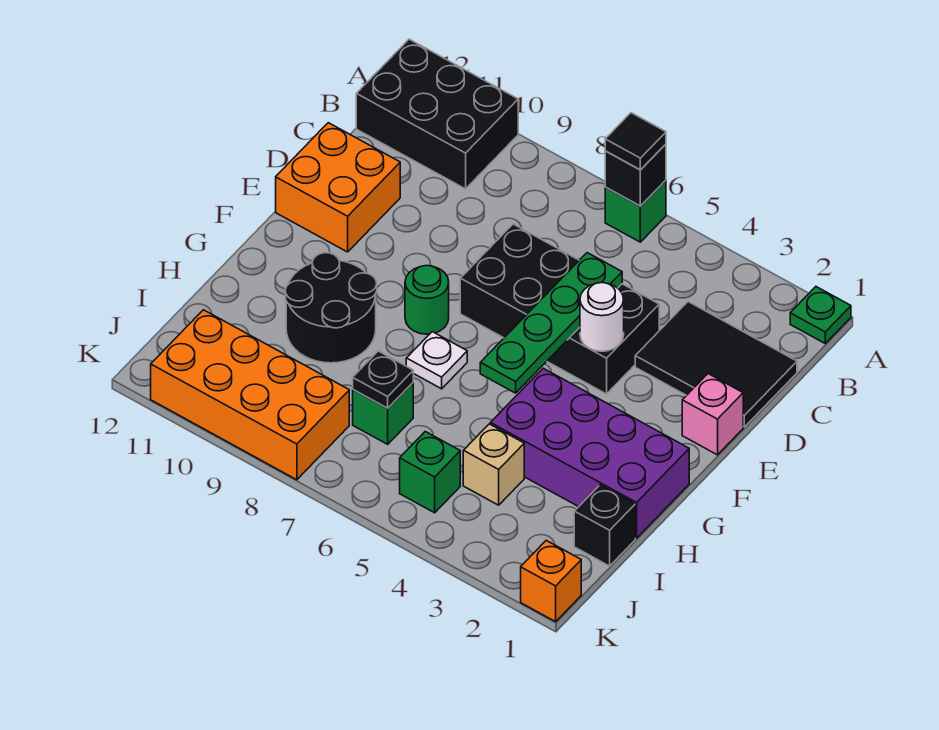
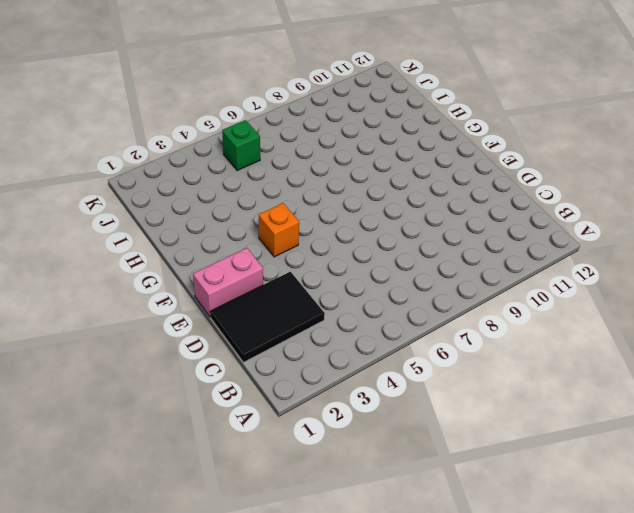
pink brick E1:E2 level 1 -> pink brick E1 level 1
orange brick F4 level 1 -> orange brick K1 level 1
none -> green plate A1 level 1
none -> green brick A6 level 1
none -> black brick A10:B12 level 1

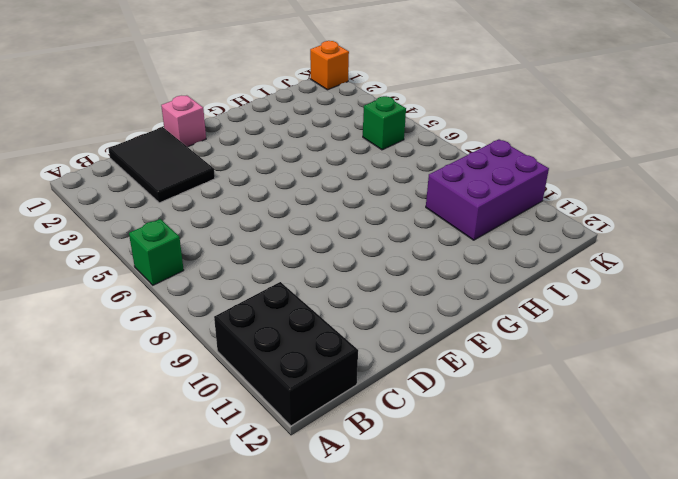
purple brick I9:K10 level 1 -> orange brick J8:K11 level 1
none -> green plate A1 level 1
none -> black brick D4:E7 level 1
none -> orange brick D11:E12 level 1

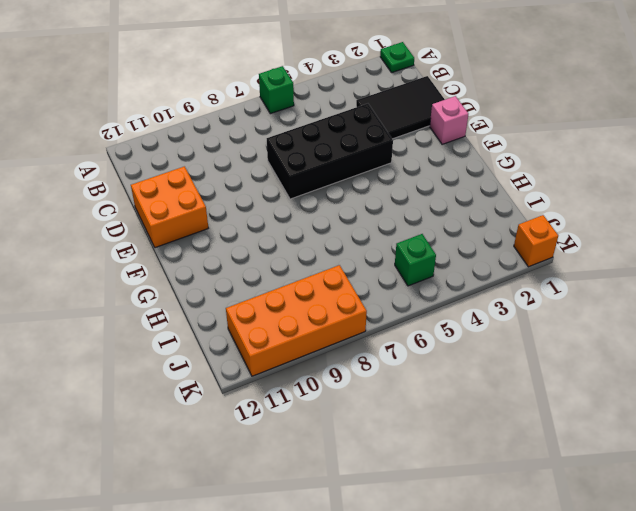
none -> black brick A10:B12 level 1
none -> green round brick F8 level 1
none -> purple brick G1:H4 level 1

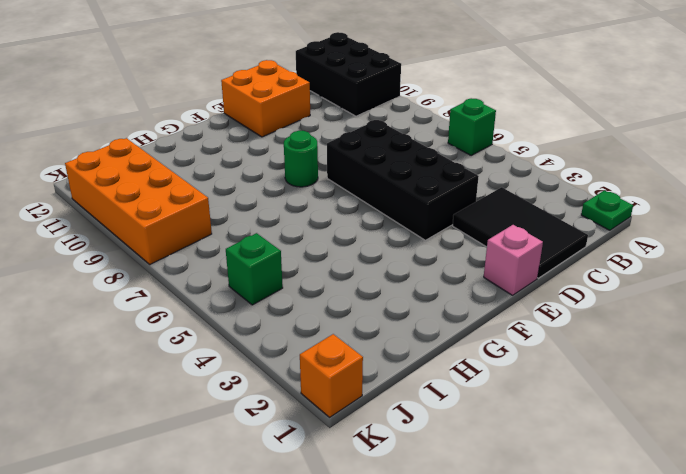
none -> purple brick G1:H4 level 1
none -> white plate G7 level 1
none -> black round brick G9:H10 level 1

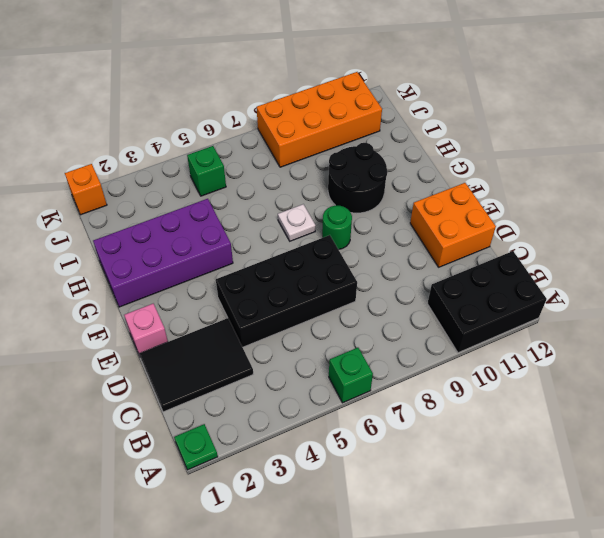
none -> black brick I1 level 1
none -> tan brick I4 level 1
none -> green brick I7 level 1

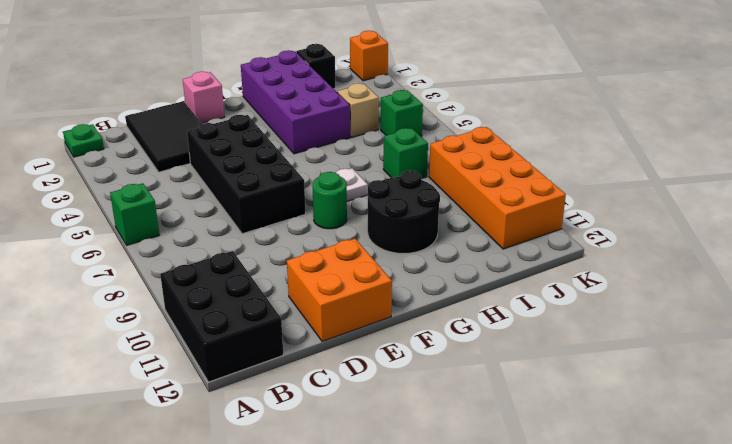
none -> black brick A6 level 2
none -> green plate D5:G5 level 2
none -> white round brick E4 level 2

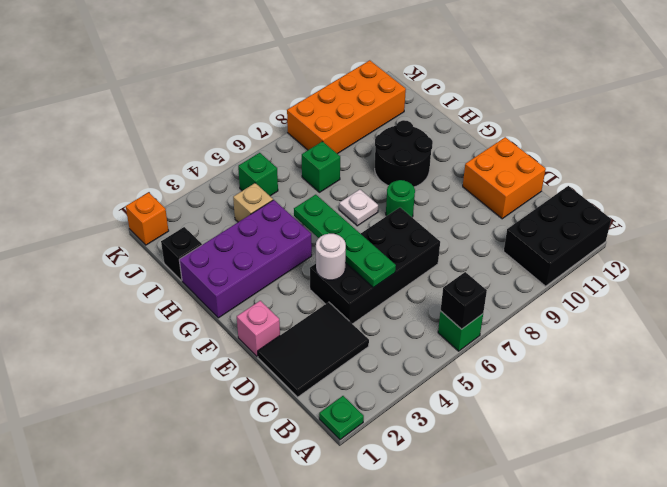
none -> black plate I7 level 2
none -> black tile A6 level 3

